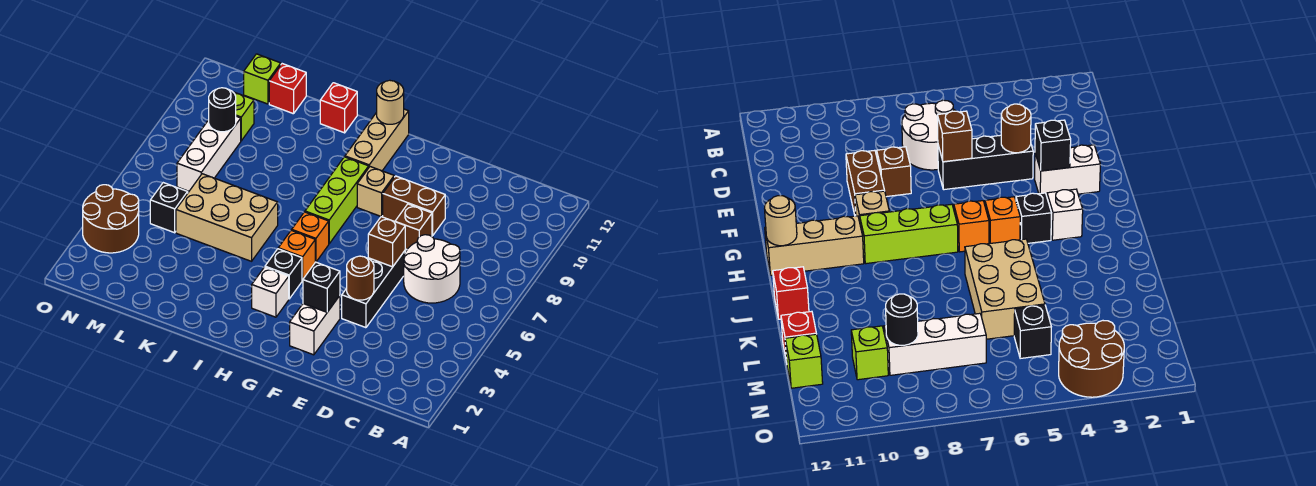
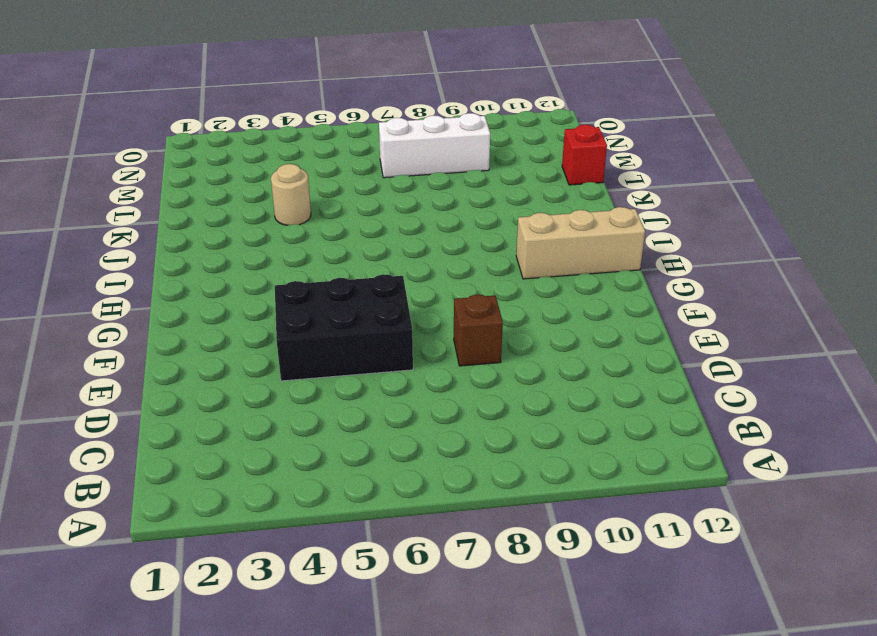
black brick E4:F6 level 1 -> black brick E4:E6 level 1
tan round brick K4 level 1 -> tan round brick H12 level 2
none -> white round brick C6:D7 level 1
none -> brown brick E9:F9 level 1
none -> white brick F2:F3 level 1

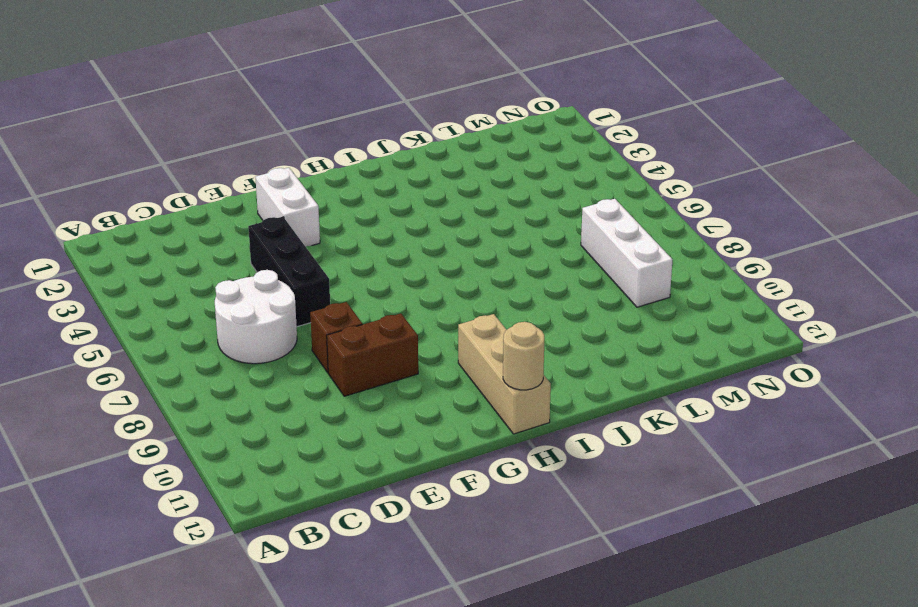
none -> tan brick G9 level 1
none -> white brick H3 level 1
none -> black brick H4 level 1

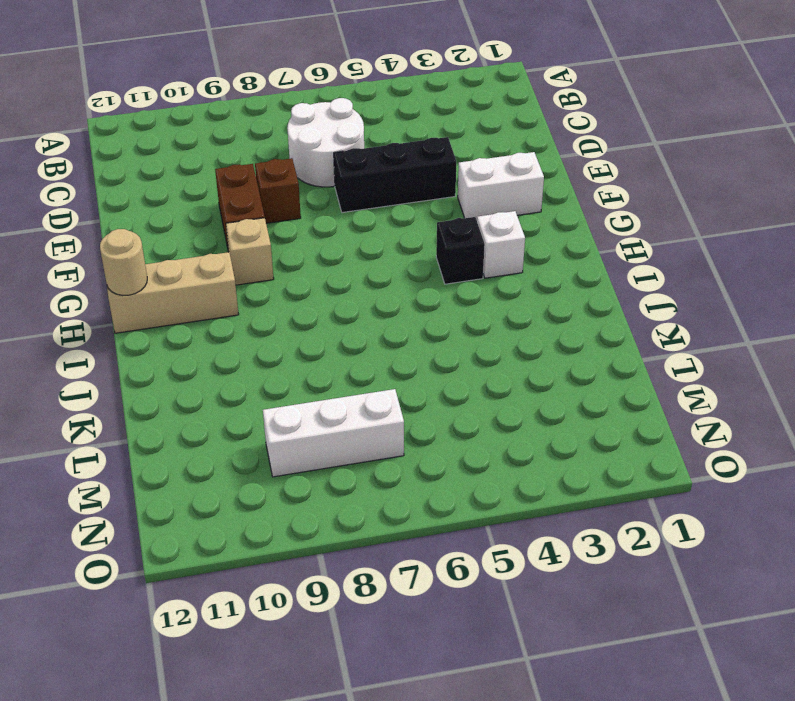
none -> orange brick H5 level 1
none -> orange brick H6 level 1
none -> lime brick H7:H9 level 1

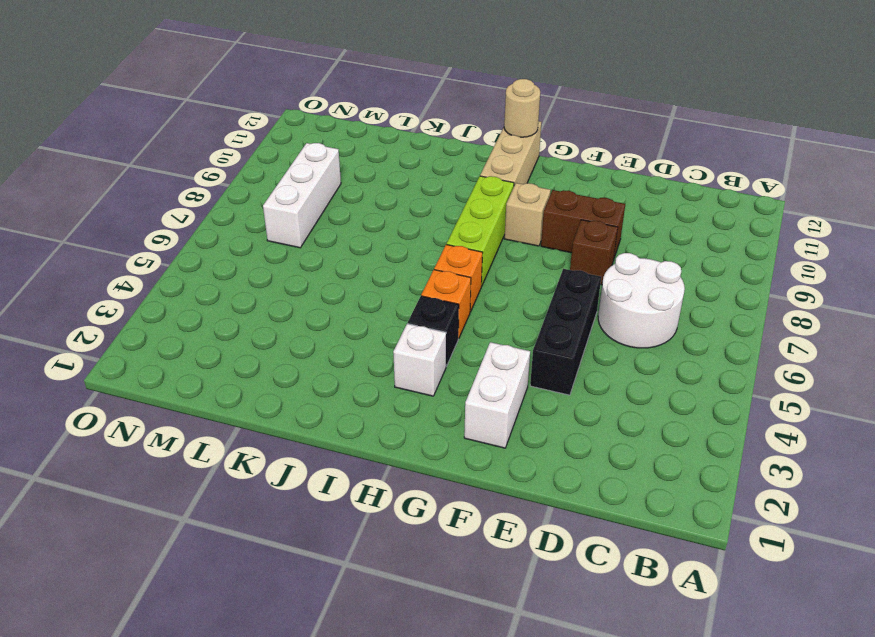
none -> tan brick J5:L6 level 1
none -> red brick J12 level 1
none -> red brick L12 level 1

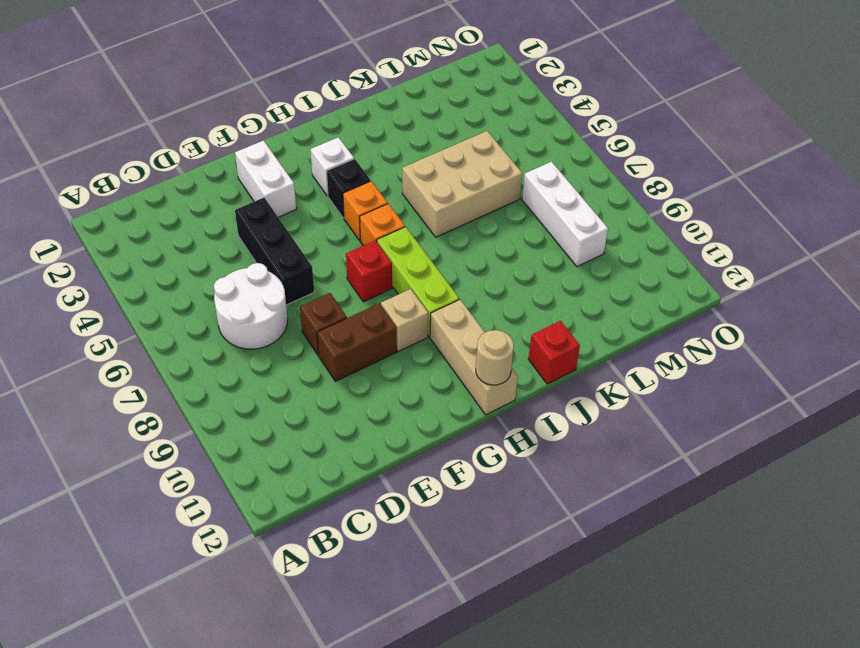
red brick G7 level 1 -> red brick L12 level 1
none -> black brick M5 level 1
none -> lime brick M10 level 1
none -> lime brick M12 level 1

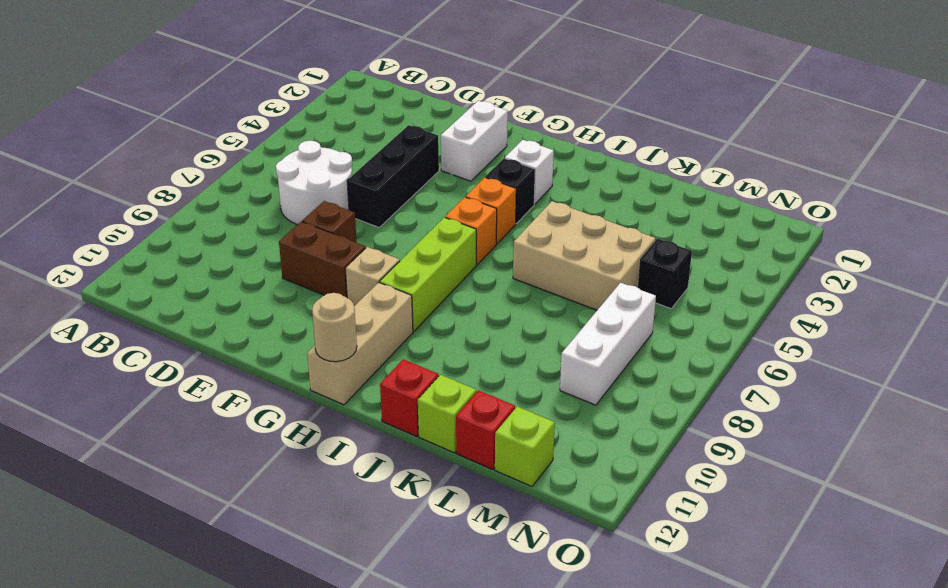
lime brick K12 level 1 -> lime brick M10 level 1
none -> brown round brick N3:O4 level 1
none -> brown round brick E4 level 2
none -> brown brick E6 level 2

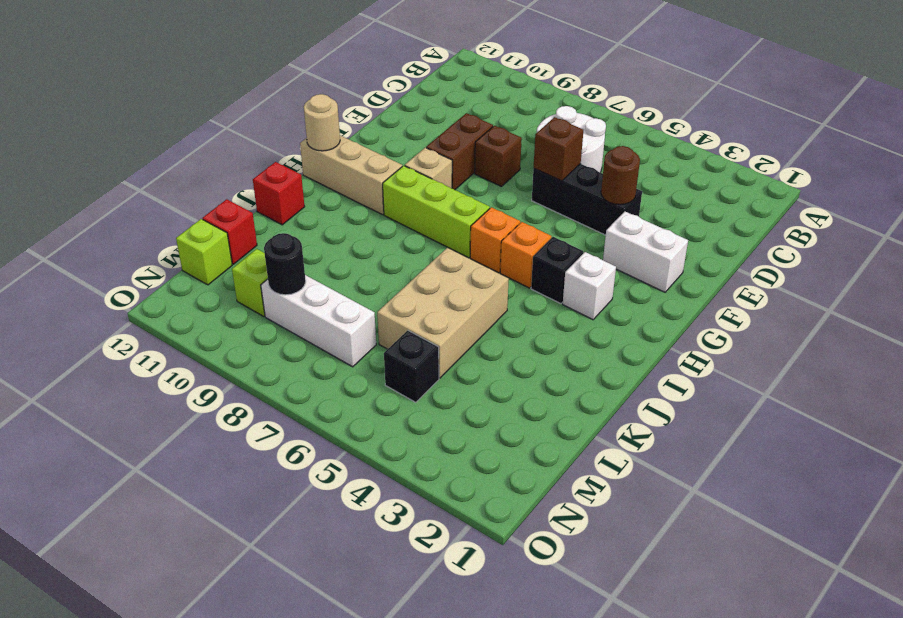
none -> brown round brick N3:O4 level 1
none -> black brick F3 level 2

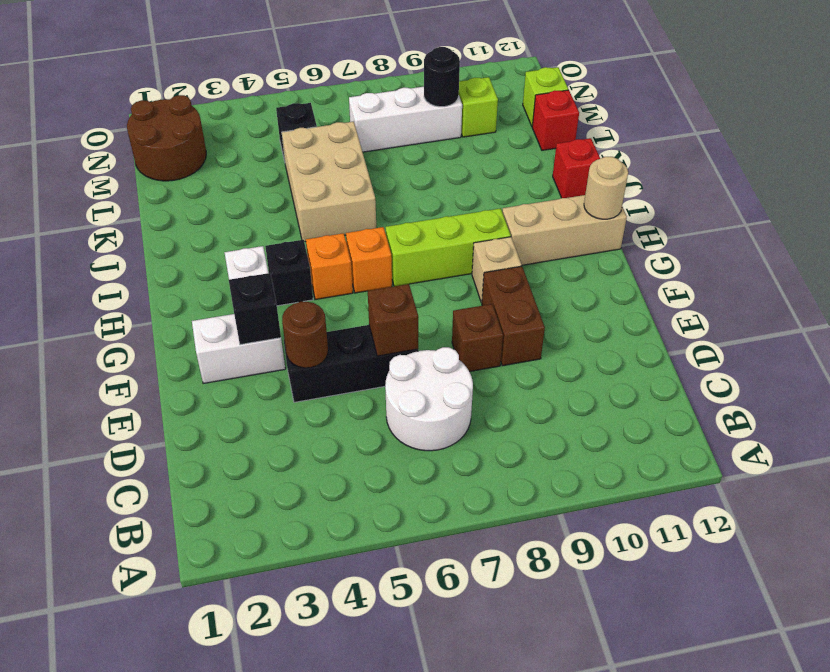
brown round brick M1:N2 level 1 -> brown round brick N3:O4 level 1

